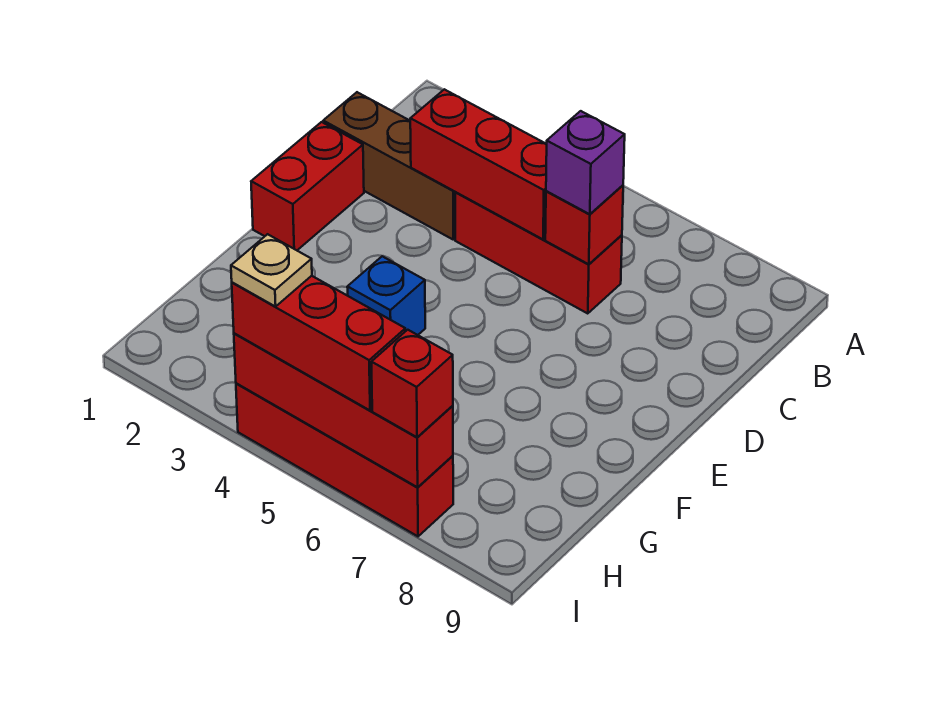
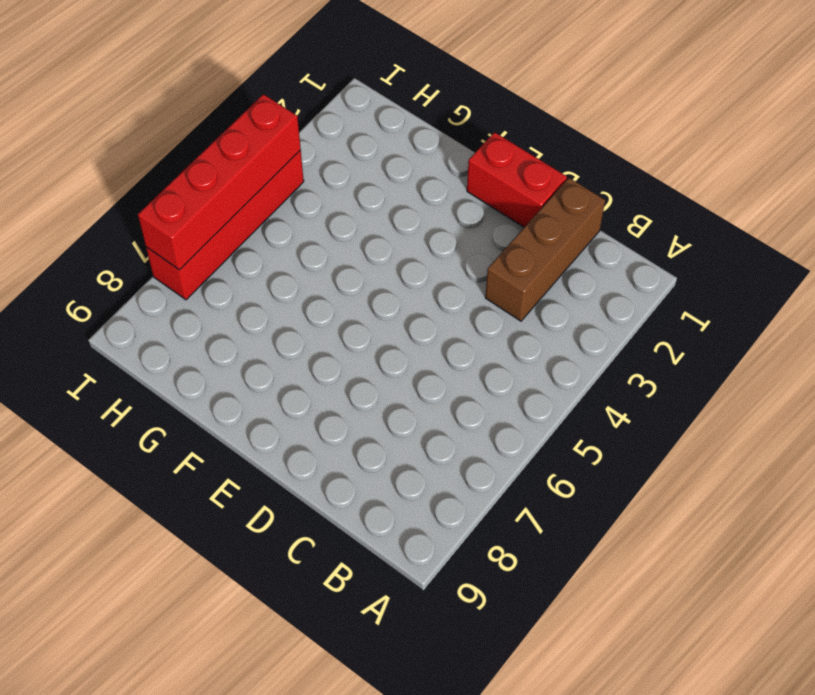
none -> red brick C4:C6 level 1
none -> blue brick F4 level 1
none -> red brick C3:C5 level 2

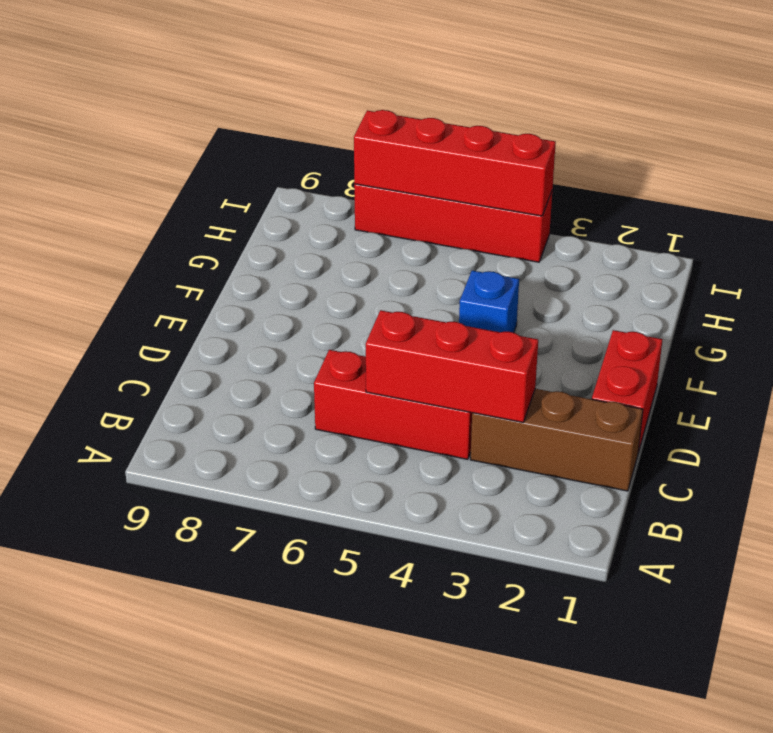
none -> red brick C6 level 2
none -> purple brick C6 level 3
none -> red brick I4:I6 level 3

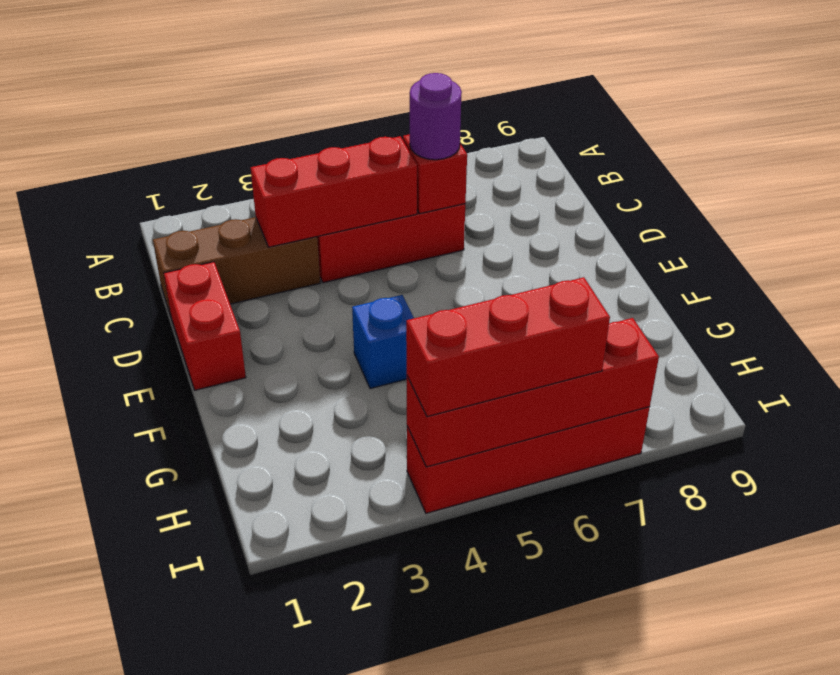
purple round brick C6 level 3 -> purple brick C6 level 3
none -> red brick I7 level 3
none -> tan plate I4 level 4

